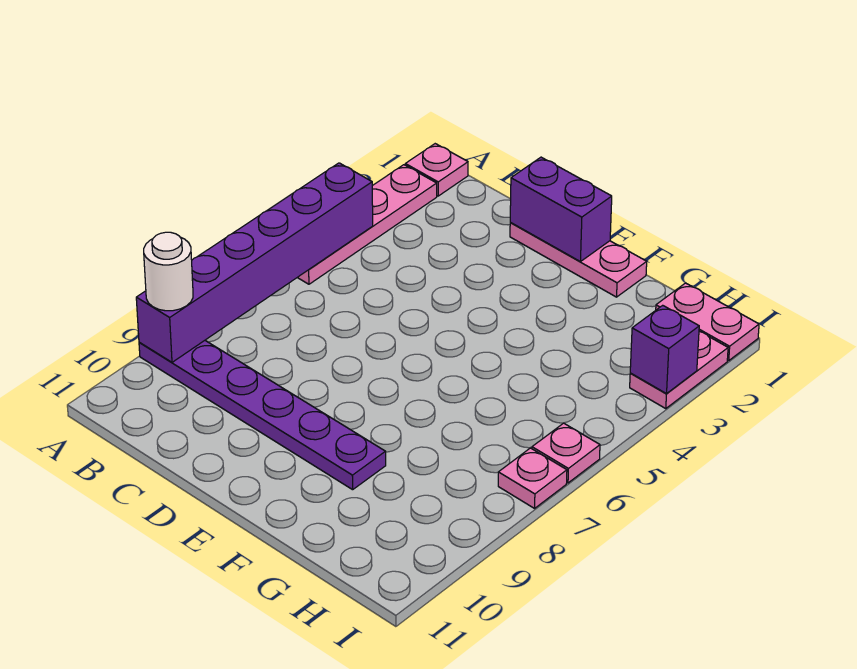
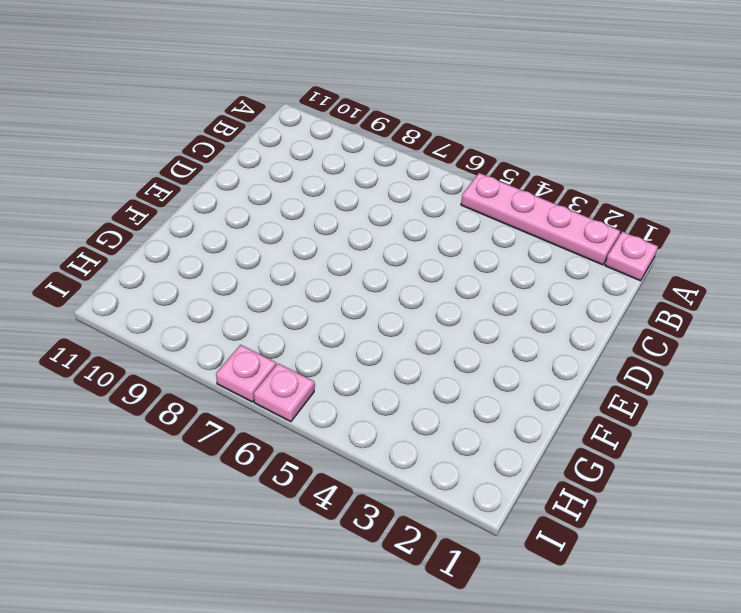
none -> purple plate A9:F9 level 1
none -> pink plate D1:F1 level 1
none -> pink plate H1:I1 level 1

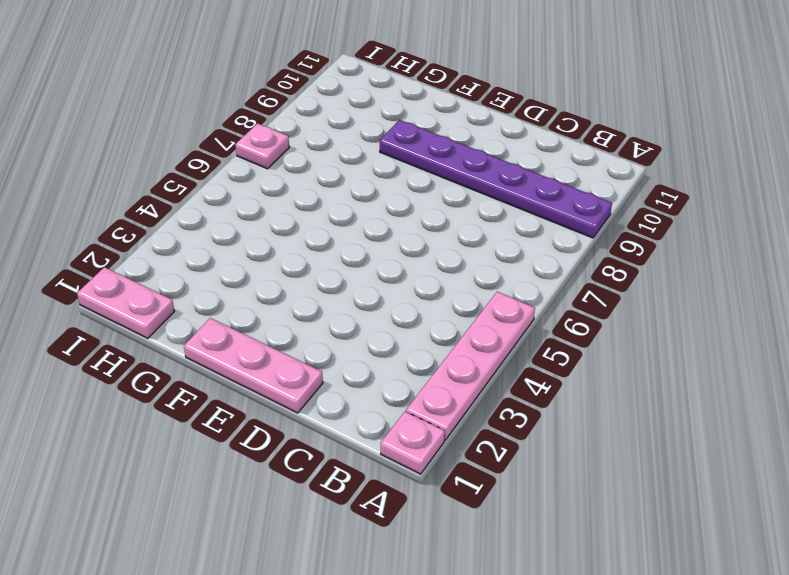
none -> pink plate I2:I3 level 1
none -> pink plate I6 level 1
none -> purple brick A4:A9 level 2

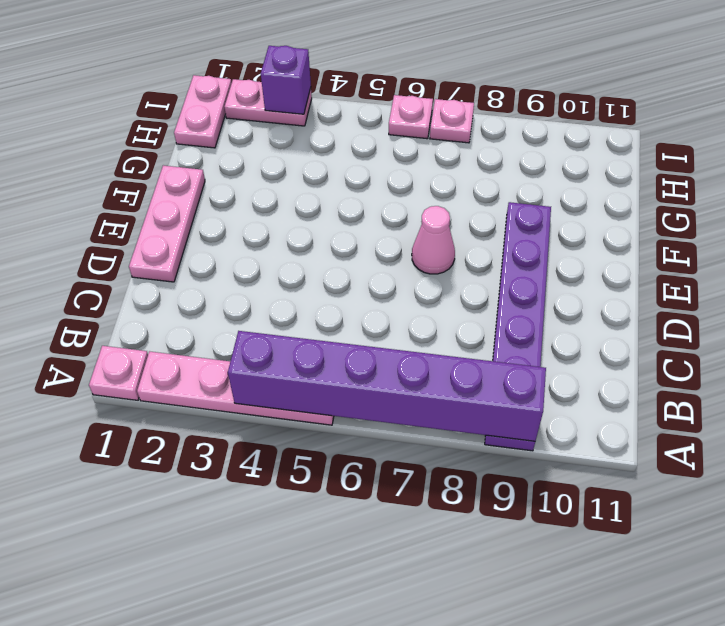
pink cone E7 level 1 -> none
none -> purple brick D1:E1 level 2
none -> white round brick A9 level 3

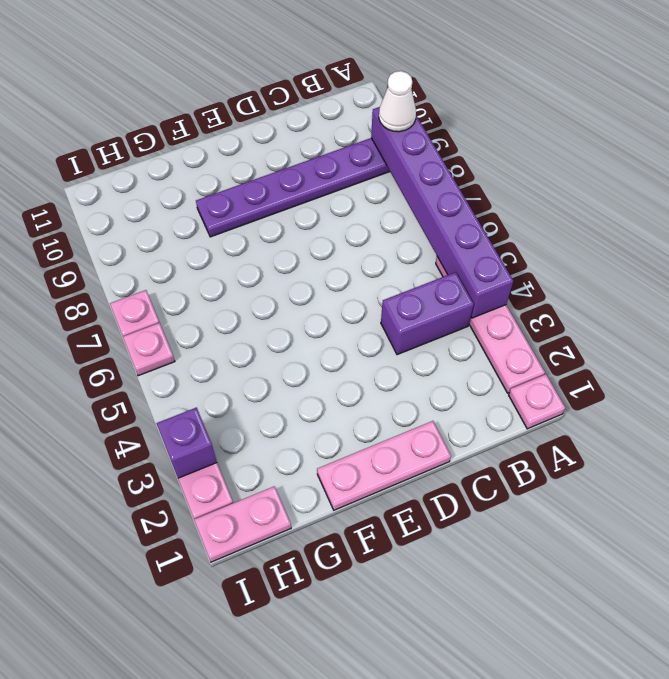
white cone A9 level 3 -> white round brick A9 level 3
purple brick B4:C4 level 1 -> purple brick D1:E1 level 2

